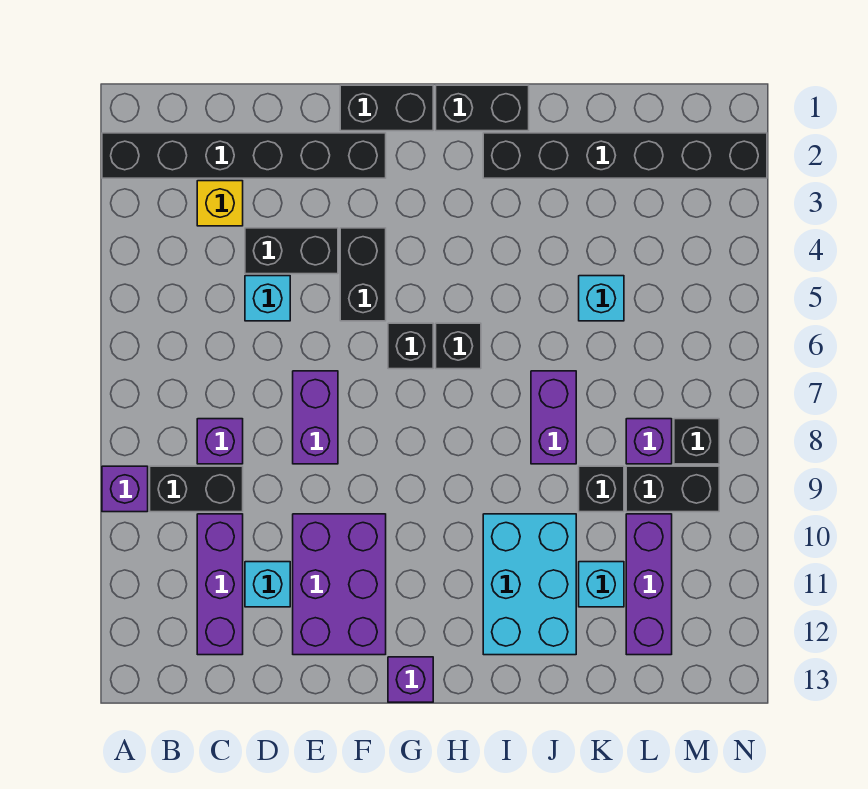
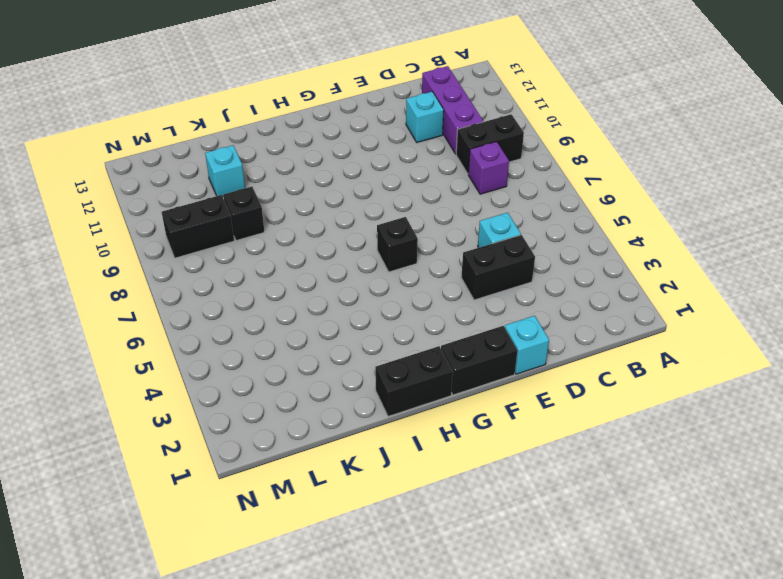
cyan brick E1 level 1 -> cyan brick K5 level 1
none -> black brick A2:F2 level 1
none -> purple brick A9 level 1
none -> yellow brick C3 level 1

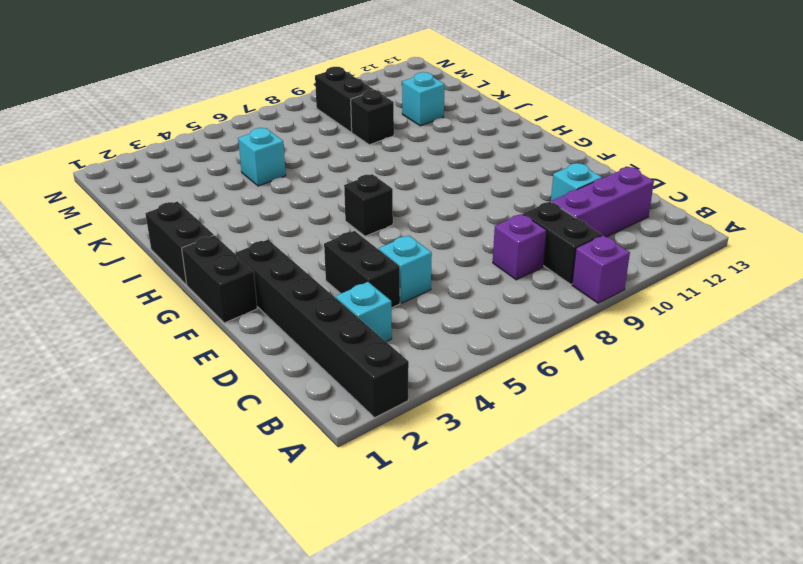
cyan brick C3 level 1 -> yellow brick C3 level 1
none -> purple brick E7:E8 level 1
none -> purple brick E10:F12 level 1
none -> black brick F4:F5 level 1

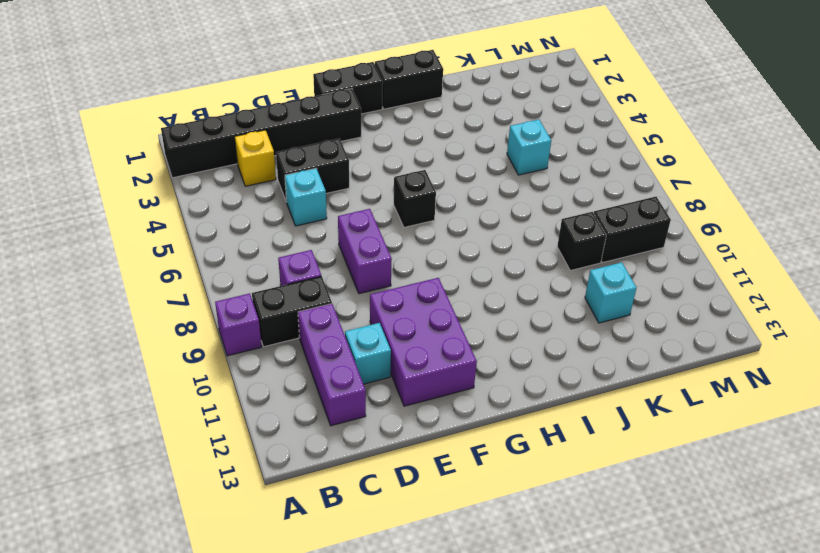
none -> black brick F4:F5 level 1
none -> purple brick G13 level 1
none -> black brick H6 level 1

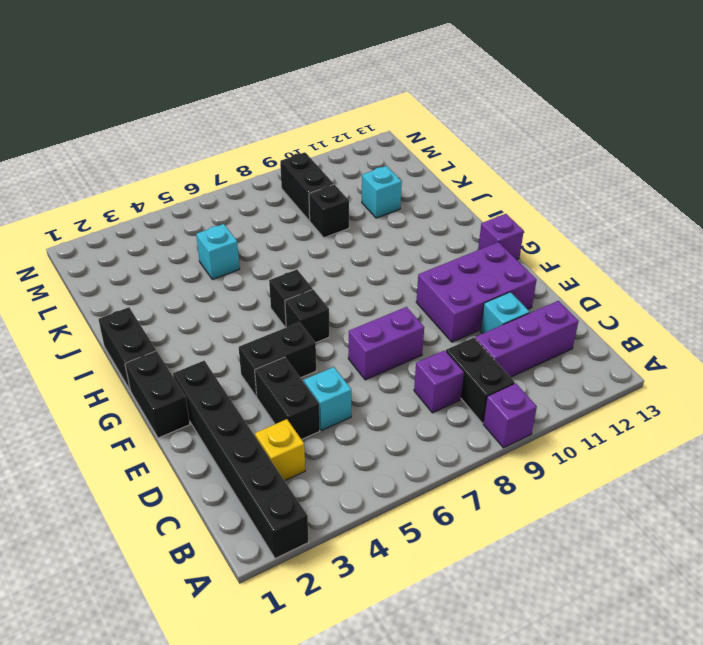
none -> black brick I2:N2 level 1
none -> cyan brick I10:J12 level 1
none -> purple brick J7:J8 level 1

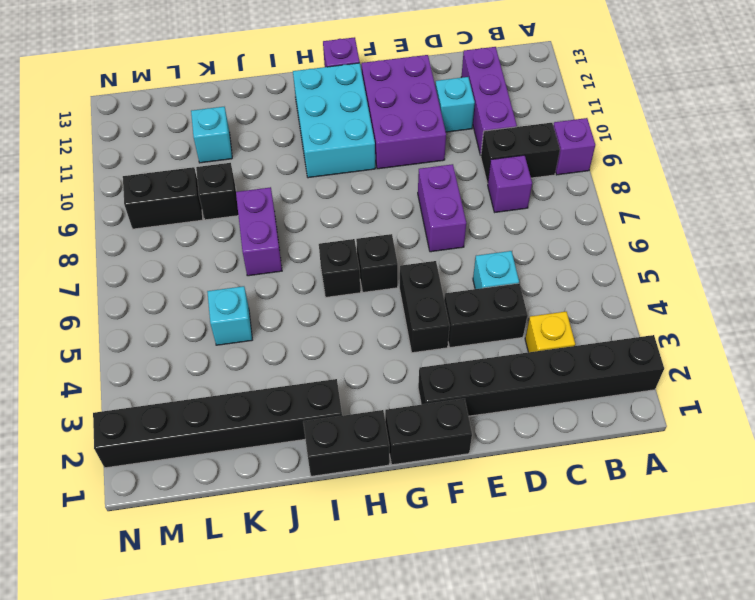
cyan brick G10:H12 level 1 -> cyan brick I10:J12 level 1
none -> purple brick L8 level 1
none -> purple brick L10:L12 level 1
none -> black brick M8 level 1

